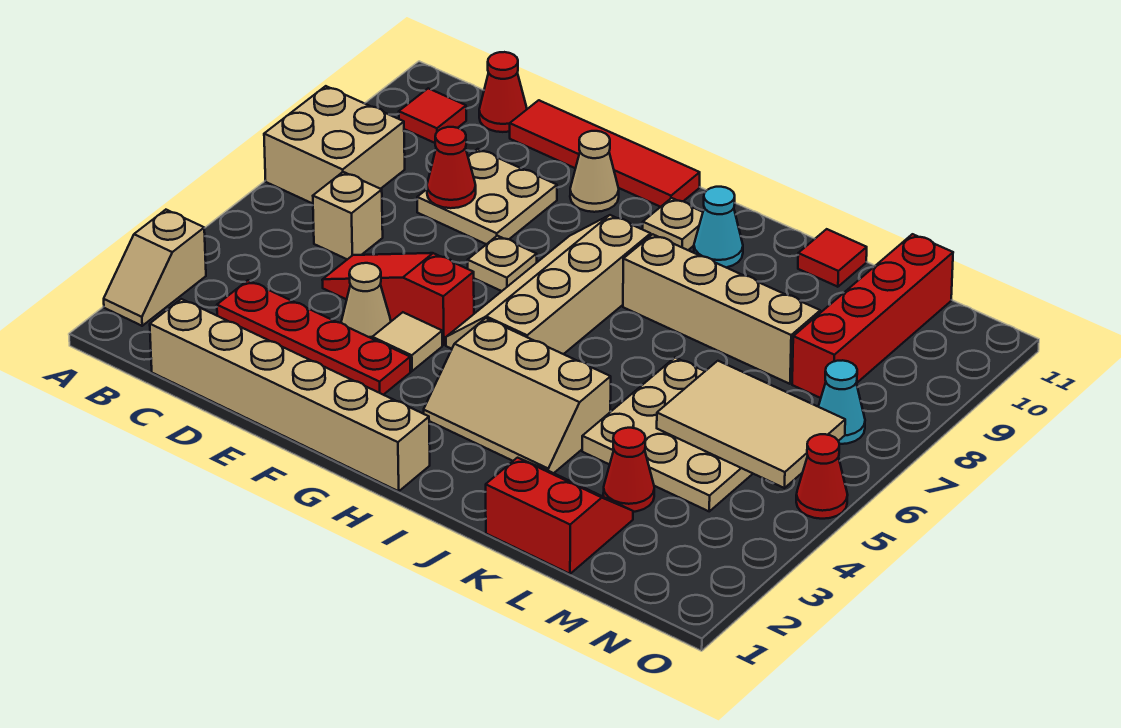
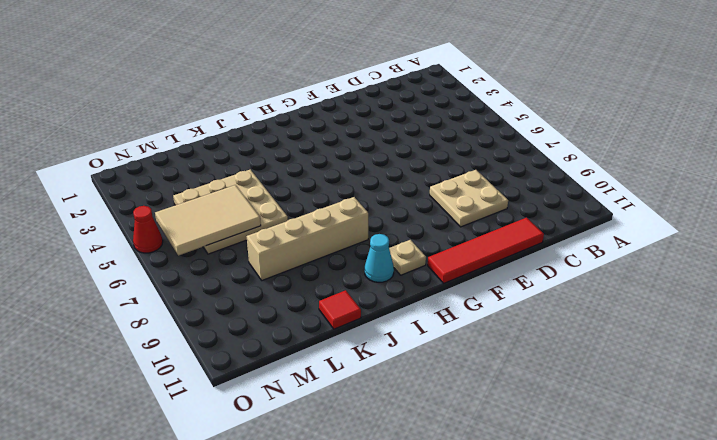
none -> tan slope A2:A3 level 1 top 3
none -> tan brick A7:B8 level 1
none -> red tile B10 level 1

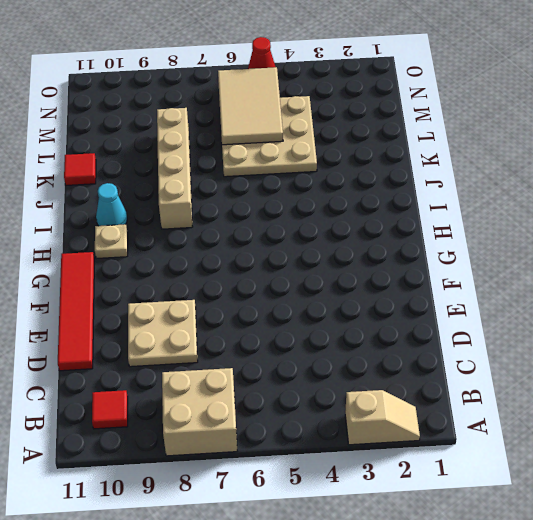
none -> tan brick C1:H1 level 1
none -> red plate C3:F3 level 1
none -> tan brick C6 level 1

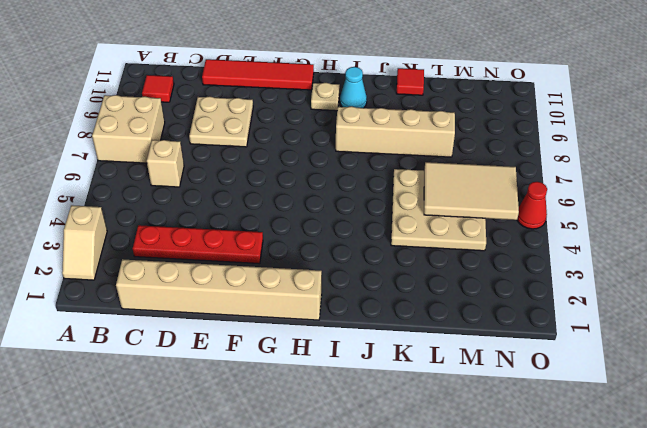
none -> red cone C11 level 1
none -> red slope D5:F5 level 1 top F
none -> tan cone E4 level 1

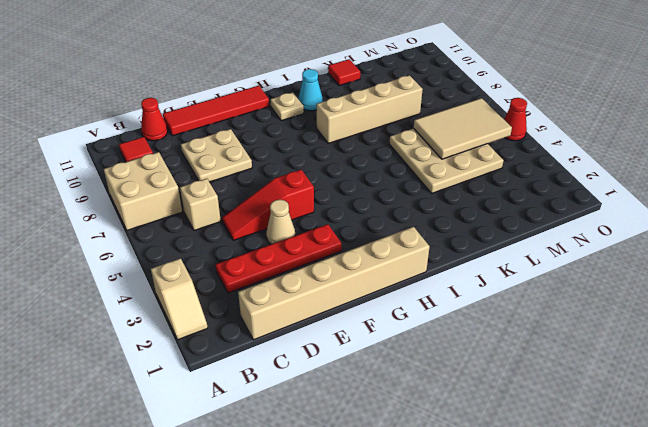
none -> tan tile F4 level 1
none -> tan plate F7 level 1
none -> tan cone F10 level 1

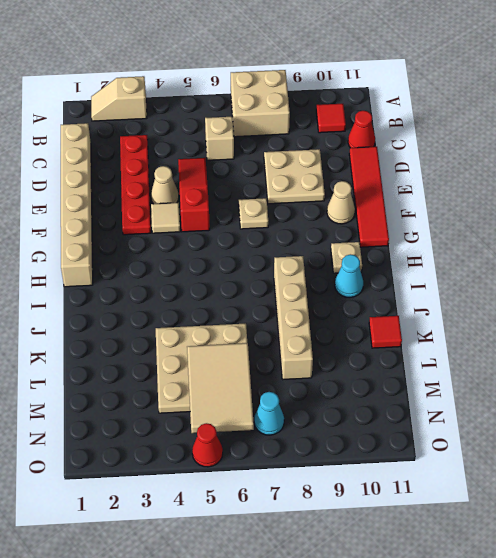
none -> tan slope G5:H8 level 1 top H
none -> tan slope H3:J4 level 1 top 4
none -> red slope K1:L2 level 1 top 1

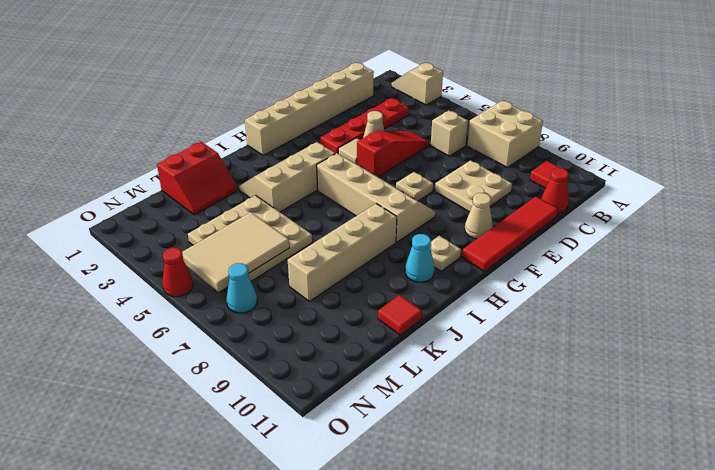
none -> red cone L3 level 1
none -> red brick M8:M11 level 1
none -> red cone D8 level 2

